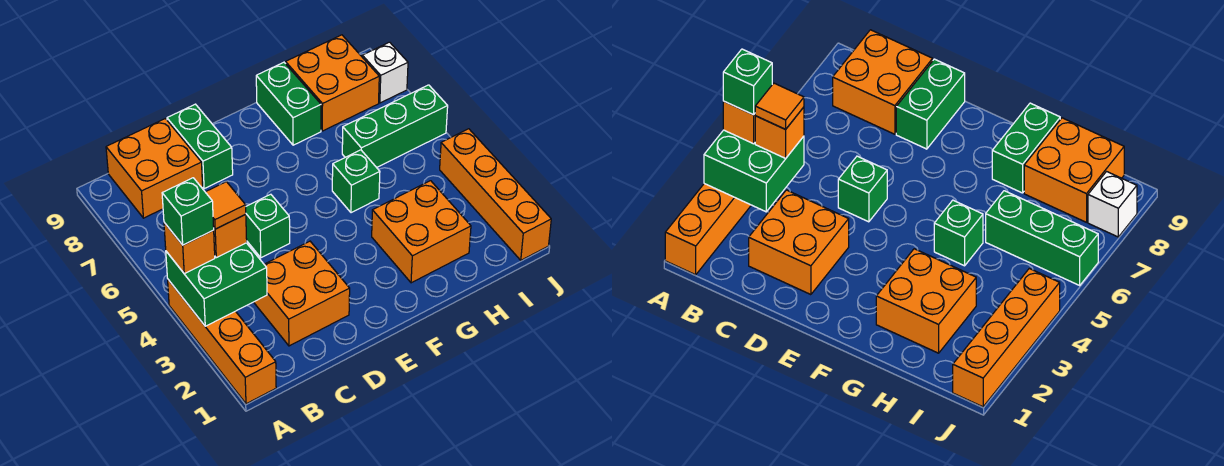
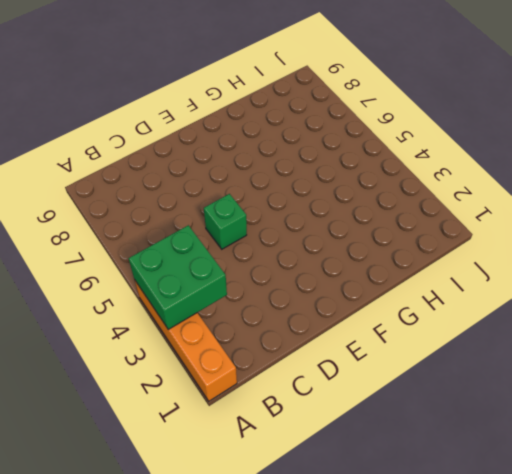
none -> orange brick B8:C9 level 1
none -> orange brick C2:D3 level 1
none -> green brick D8:D9 level 1

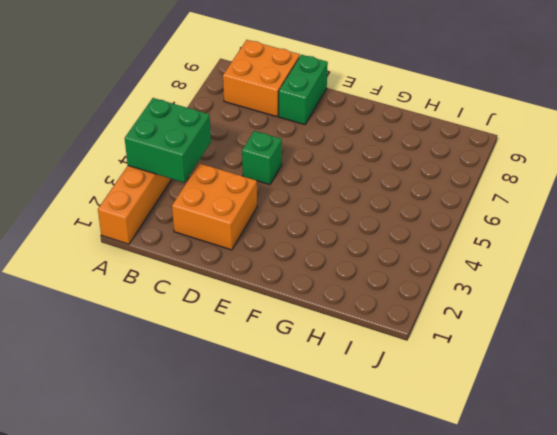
none -> orange brick G2:H3 level 1
none -> green brick G5 level 1
none -> green brick G8:G9 level 1

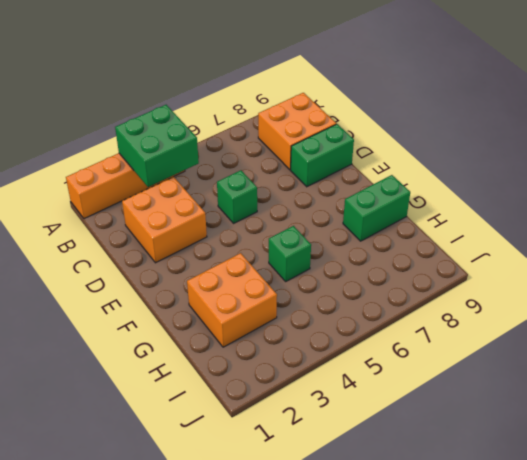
none -> green brick H6:J6 level 1
none -> orange brick H8:I9 level 1
none -> orange brick J1:J4 level 1

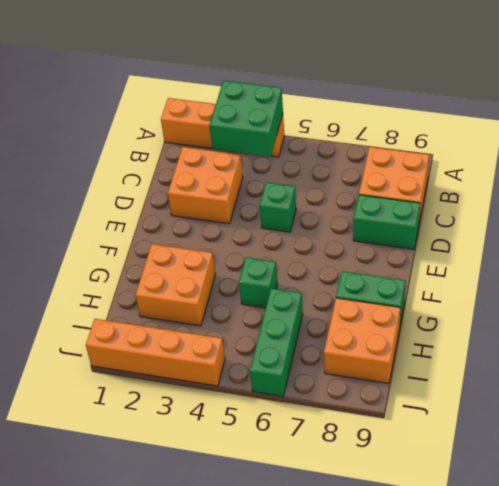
none -> white brick J8 level 1
none -> orange brick A4 level 3
none -> orange brick B4 level 3

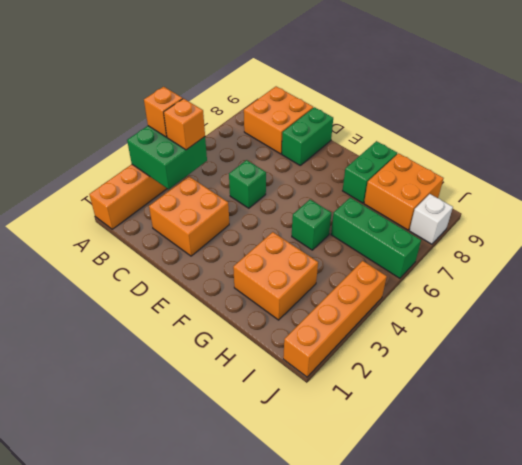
none -> green brick A4 level 4
none -> orange tile B4 level 4

